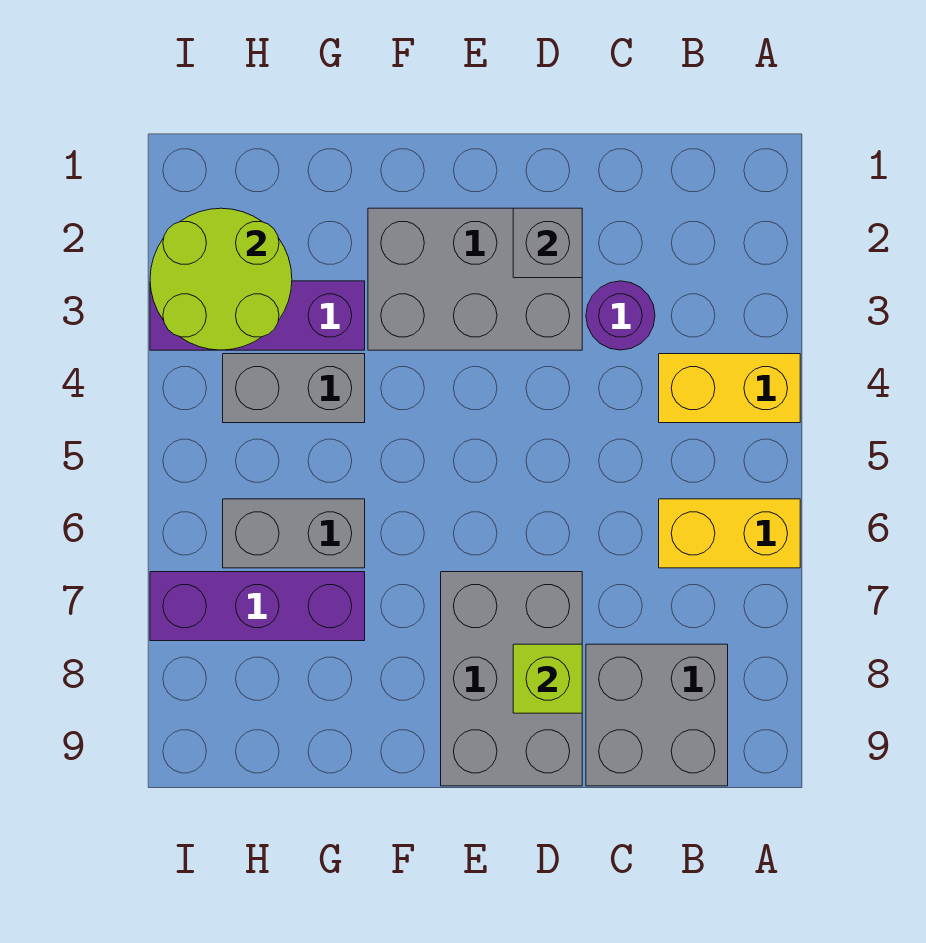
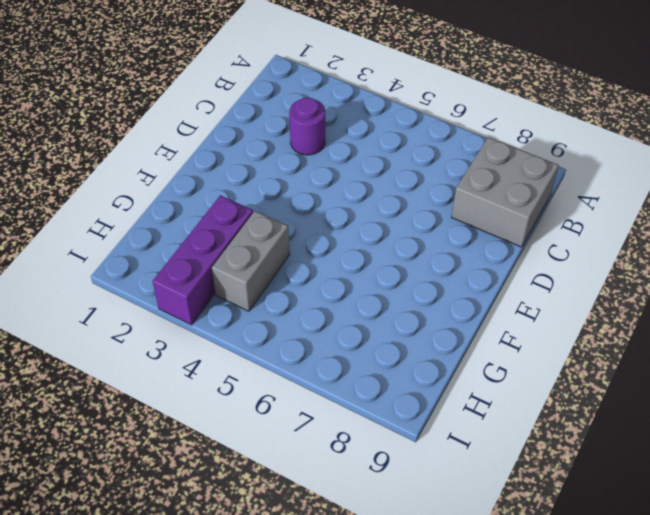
none -> yellow brick A4:B4 level 1
none -> yellow brick A6:B6 level 1
none -> grey brick D2:F3 level 1

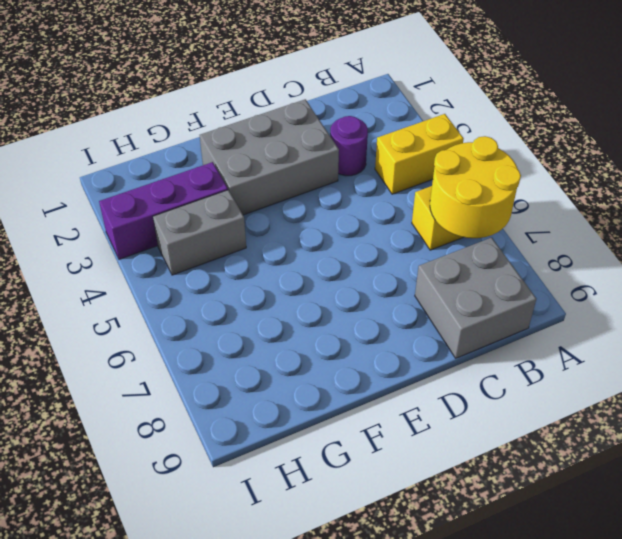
yellow round brick A6:B7 level 2 -> none
none -> grey brick D7:E9 level 1
none -> grey brick G6:H6 level 1
none -> purple brick G7:I7 level 1

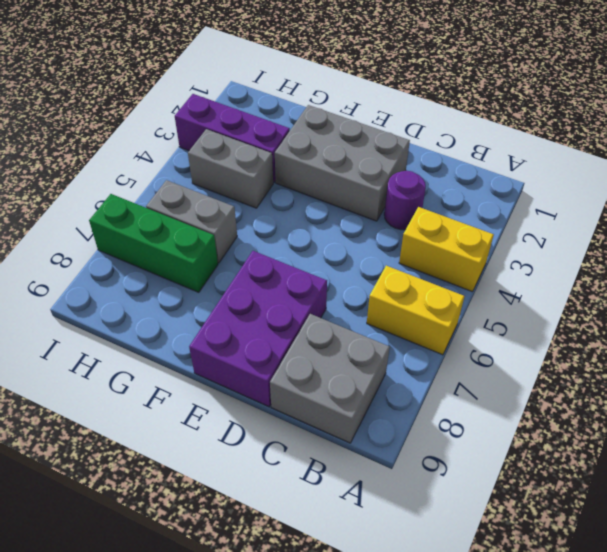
purple brick D7:E9 level 1 -> grey brick D7:E9 level 1
green brick G7:I7 level 1 -> purple brick G7:I7 level 1
none -> grey brick D2 level 2
none -> lime brick D8 level 2
none -> lime round brick H2:I3 level 2

